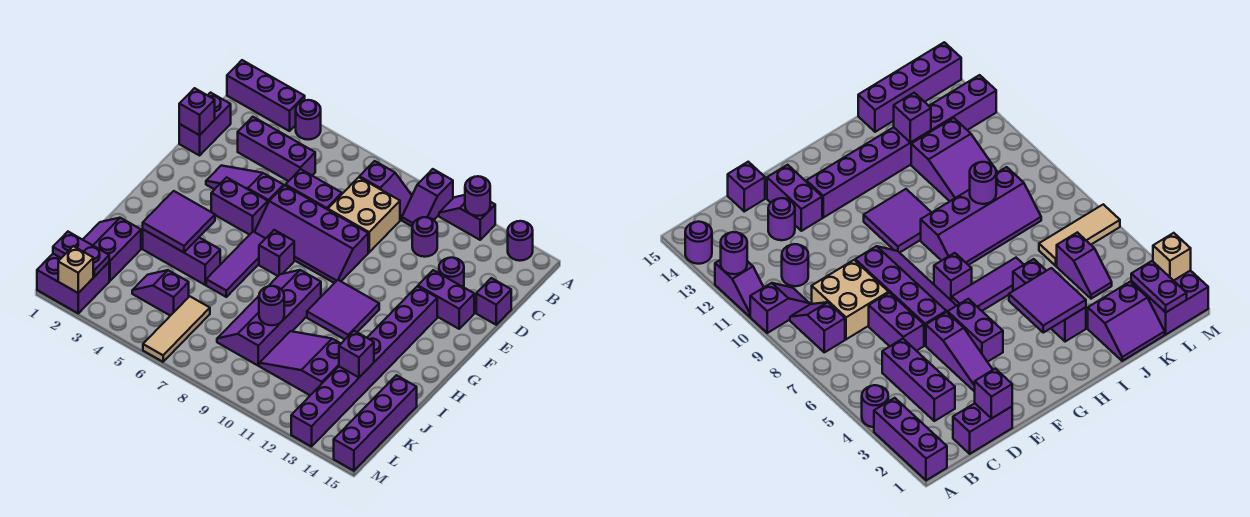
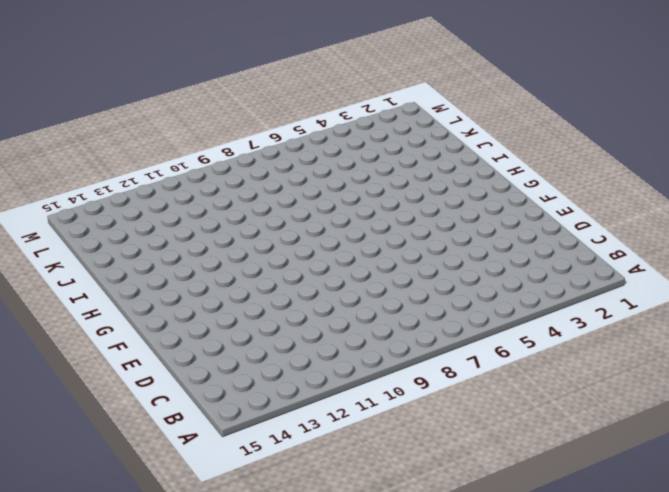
none -> purple brick A1:A3 level 1
none -> purple round brick A4 level 1
none -> purple slope A10:B10 level 1 top A
none -> purple slope A11:A12 level 1 top 12

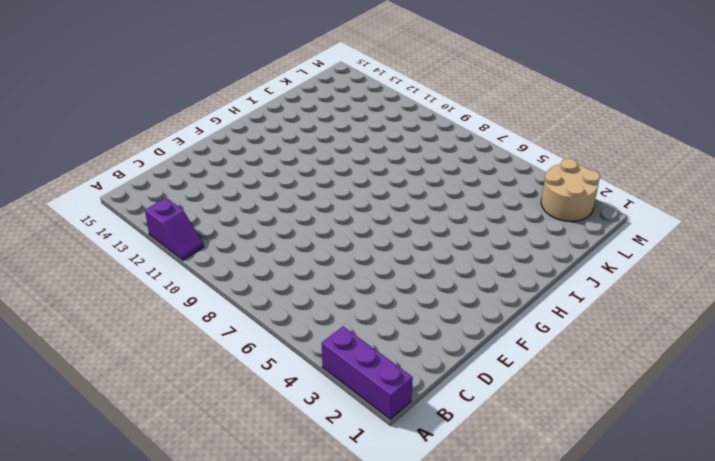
tan round brick L2:M3 level 1 -> purple brick L1:M2 level 1
none -> purple round brick A4 level 1
none -> purple slope A10:B10 level 1 top A
none -> purple round brick A14 level 1
none -> purple slope B8:B9 level 1 top 8

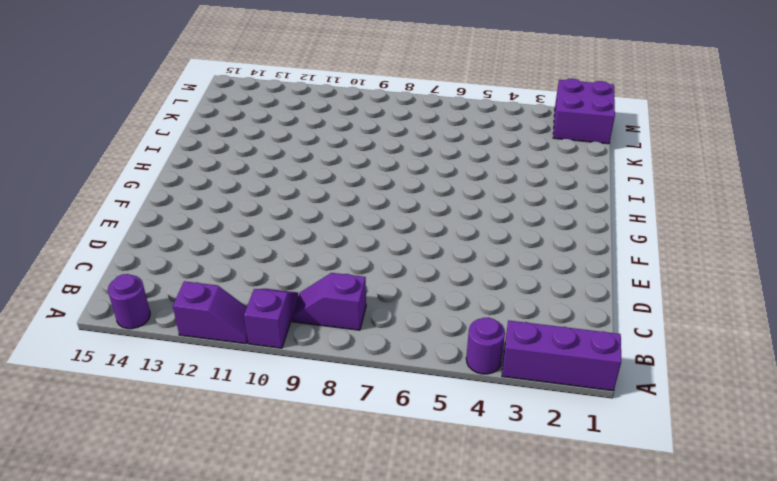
none -> purple brick C1:D1 level 1
none -> purple brick C3:C5 level 1
none -> tan brick C8:D9 level 1
none -> purple round brick C11 level 1

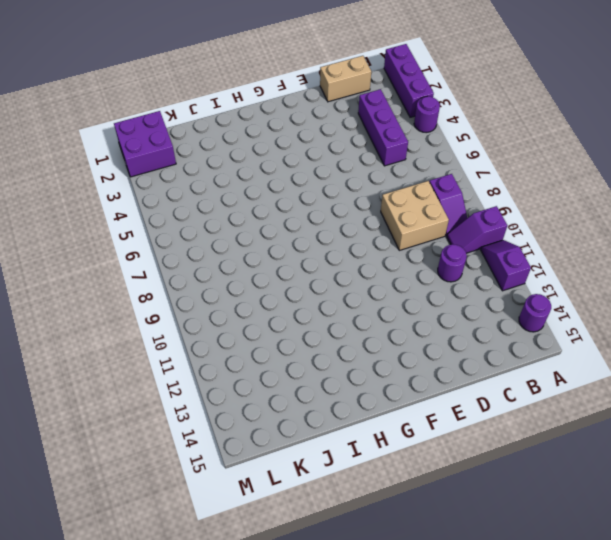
tan brick C1:D1 level 1 -> purple brick C1:D1 level 1
none -> purple brick D6:D7 level 1
none -> purple round brick D13 level 1
none -> purple brick D15 level 1
none -> purple slope E3:E5 level 1 top 5

